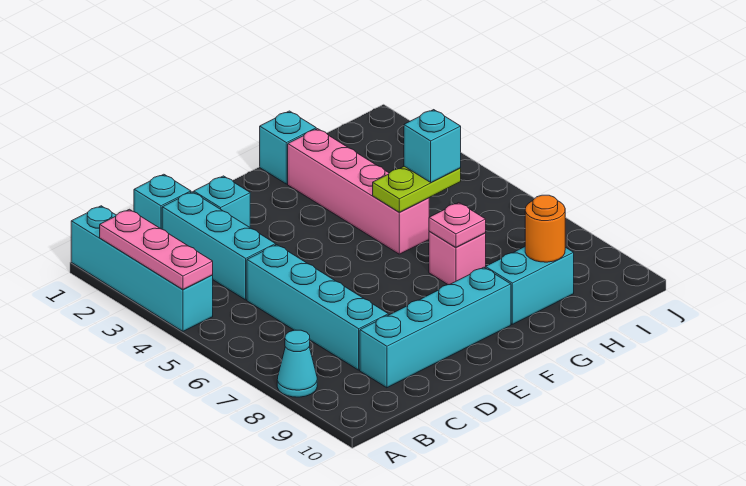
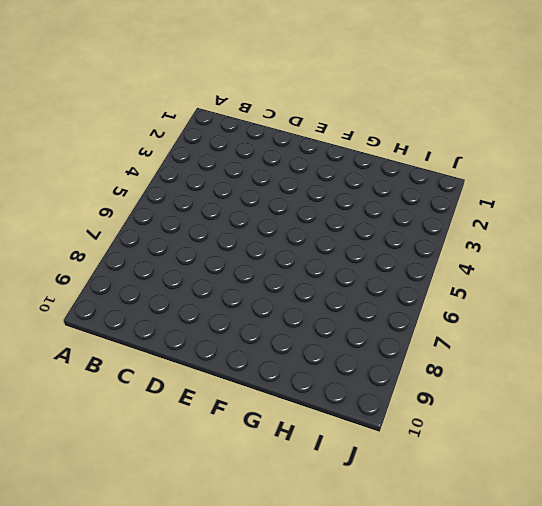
none -> cyan brick A1:A4 level 1
none -> cyan cone A8 level 1
none -> cyan brick C1 level 1

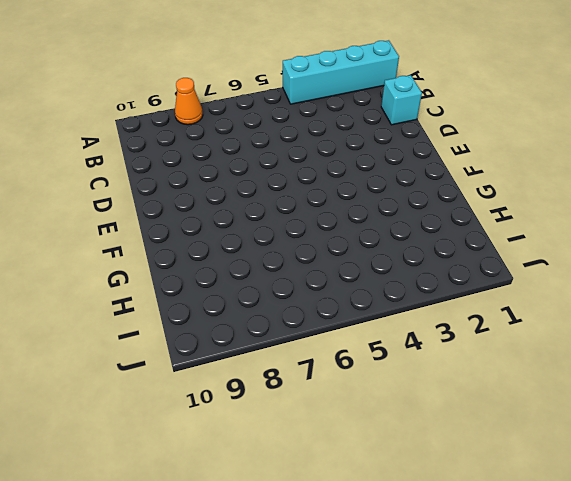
orange cone A8 level 1 -> cyan cone A8 level 1
none -> cyan brick C2:C4 level 1
none -> cyan brick C5:C8 level 1
none -> cyan brick C9:F9 level 1

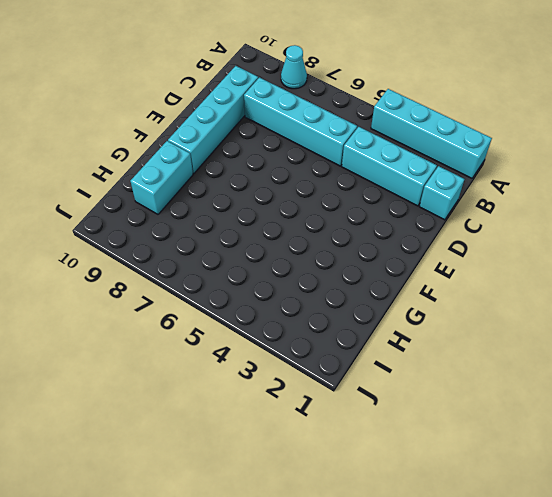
none -> cyan brick D2 level 1
none -> cyan brick G1 level 1
none -> pink brick G2:G5 level 1

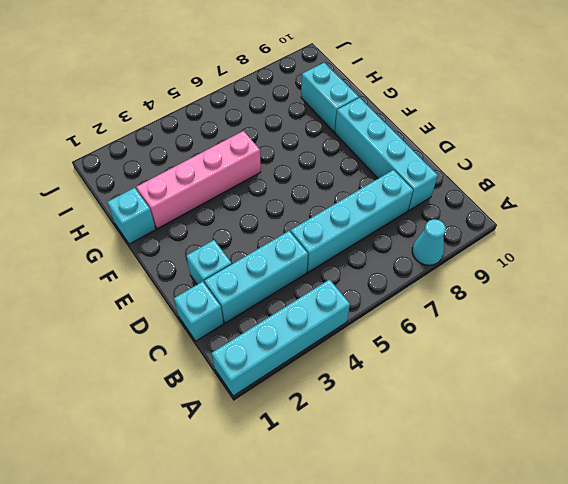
none -> pink brick G7 level 1
none -> pink plate A2:A4 level 2
none -> lime plate G5:H5 level 2

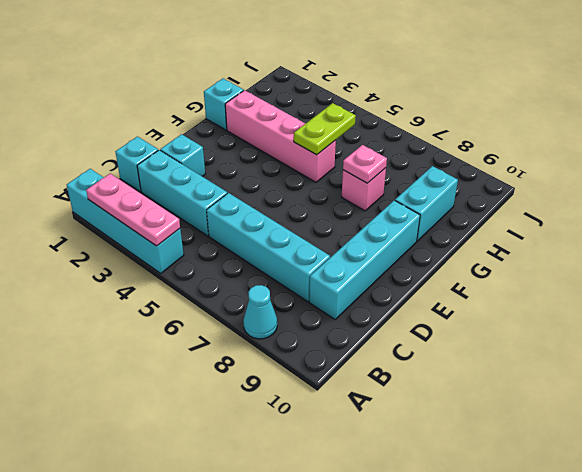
none -> orange round brick H9 level 2
none -> cyan brick H5 level 3

